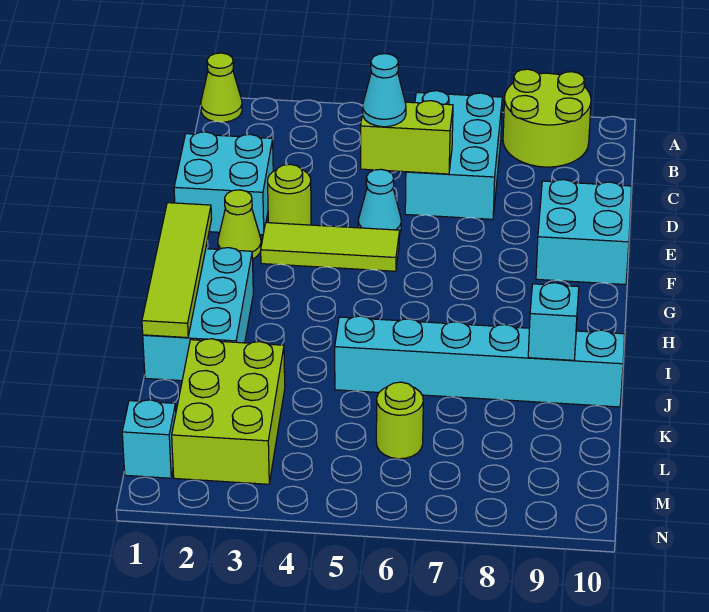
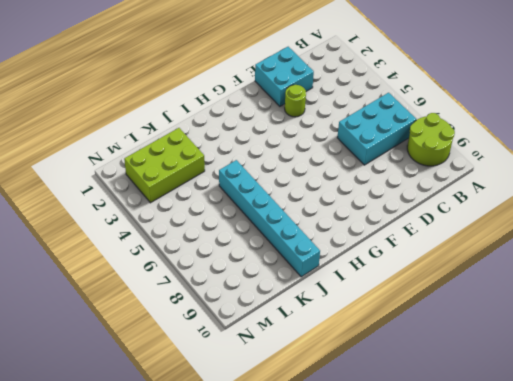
none -> lime cone A1 level 1
none -> cyan cone E5 level 1
none -> cyan brick E9:F10 level 1

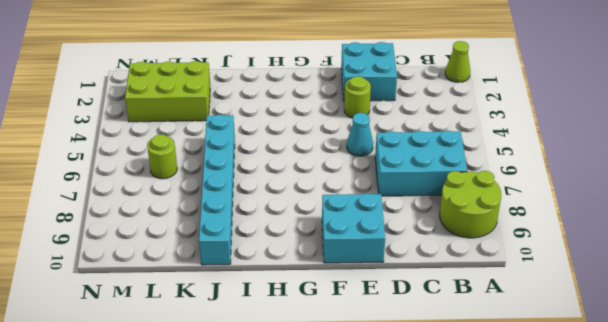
none -> lime cone F2 level 1
none -> lime tile F3:F5 level 1
none -> cyan brick H1:J2 level 1

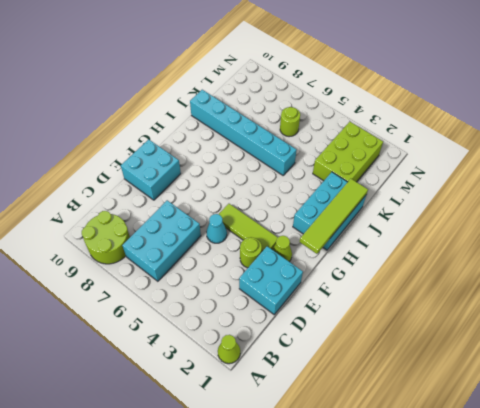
none -> cyan brick M1 level 1
none -> lime brick D5:D6 level 2
none -> cyan brick J9 level 2

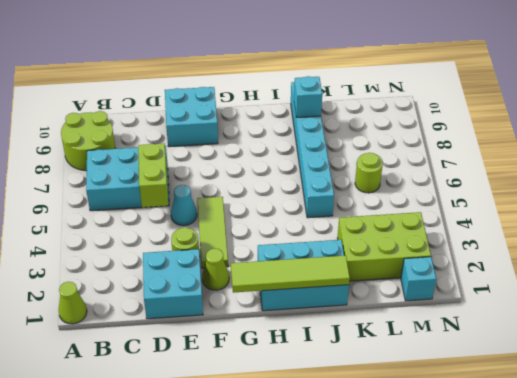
none -> cyan cone D5 level 3

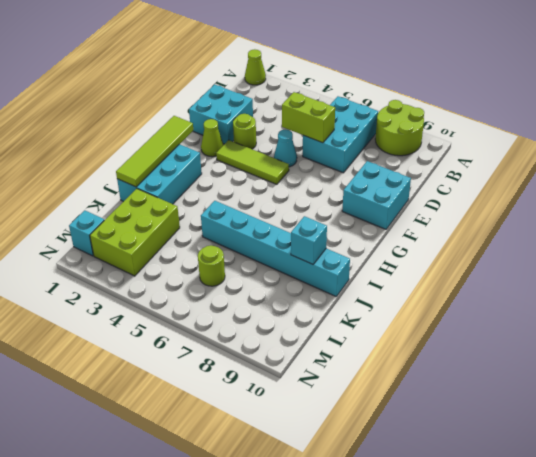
none -> cyan cone D5 level 3

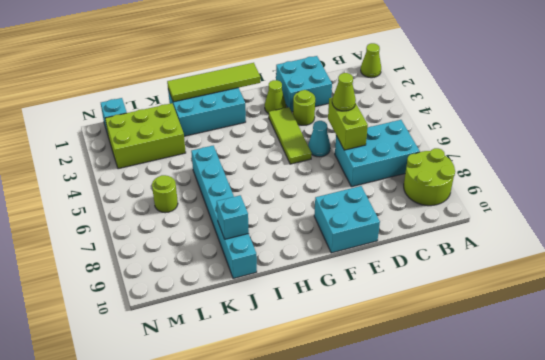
lime cone D5 level 3 -> cyan cone D5 level 3

